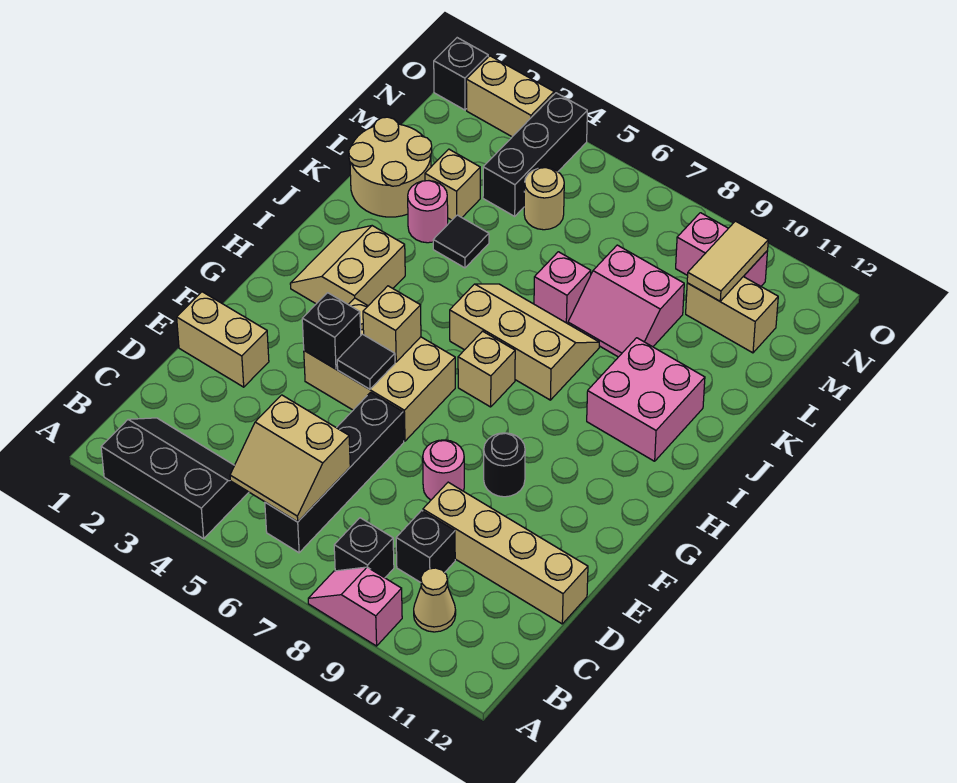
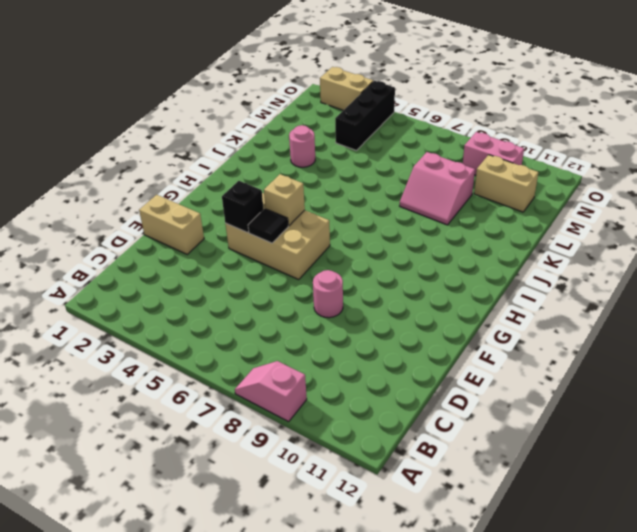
none -> black slope A2:B4 level 1 top A
none -> black brick B6:E6 level 1
none -> black brick B8 level 1
none -> tan cone B10 level 1

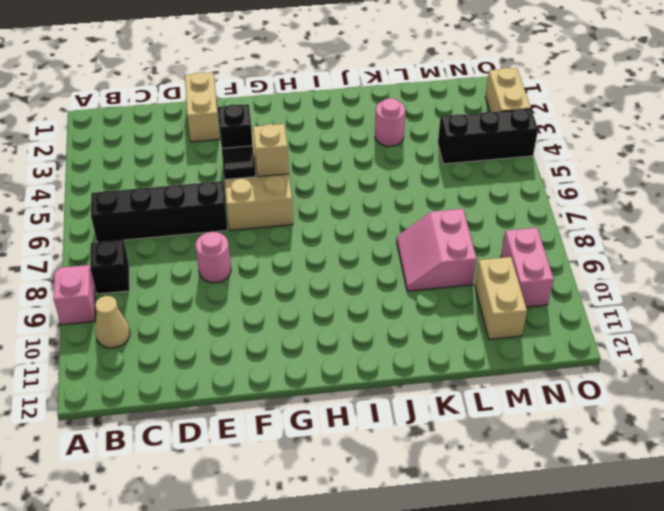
none -> black slope A2:B4 level 1 top A
none -> black brick C9 level 1
none -> tan brick D9:D12 level 1
none -> black round brick F9 level 1

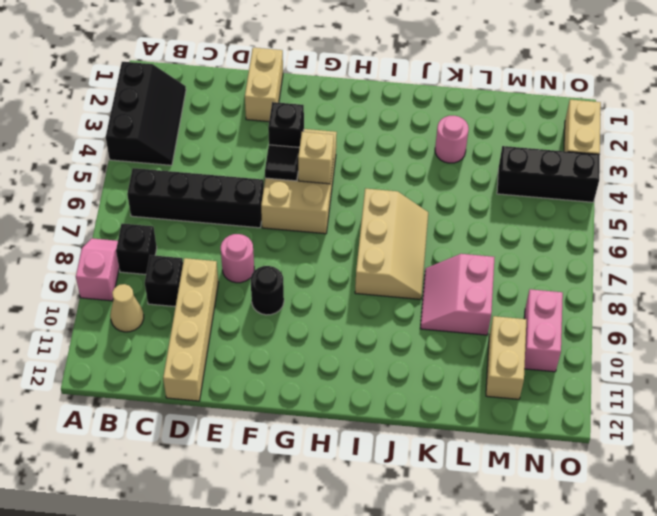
none -> tan slope H2:I3 level 1 top 3
none -> tan brick H7 level 1
none -> pink brick I10:J11 level 1
none -> tan round brick K1:L2 level 1

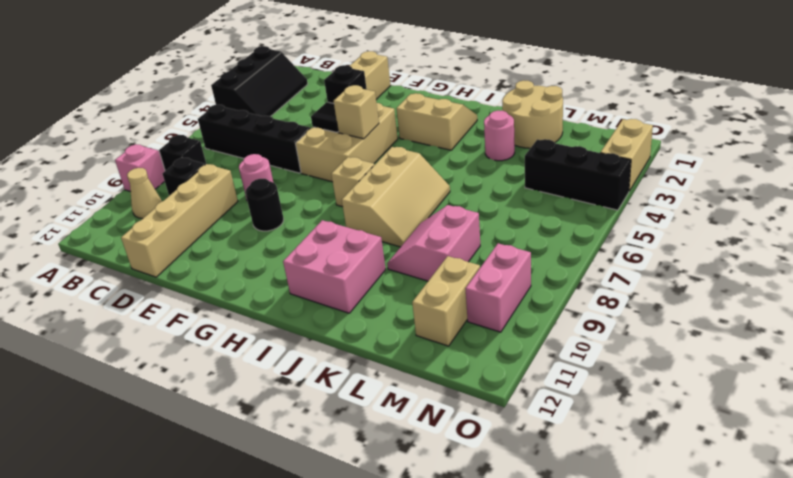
none -> black tile K4 level 1
none -> pink brick K7 level 1
none -> tan brick L3 level 1
none -> tan round brick M5 level 1

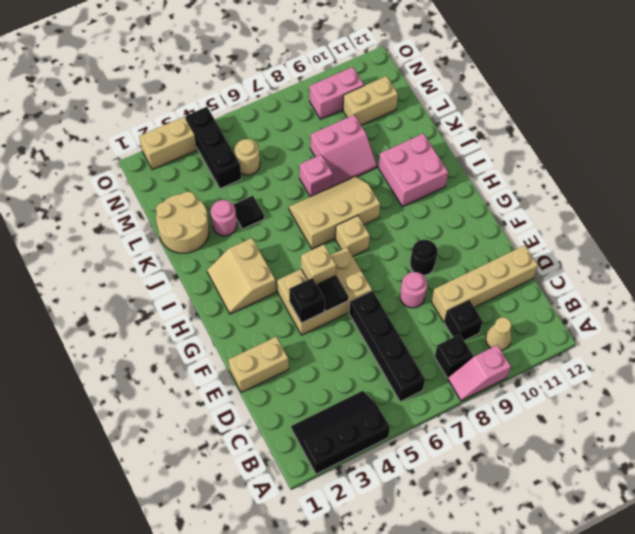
none -> tan brick L3 level 1
none -> black brick O1 level 1
none -> tan slope B5:C6 level 2 top C
none -> tan tile M10:N10 level 2

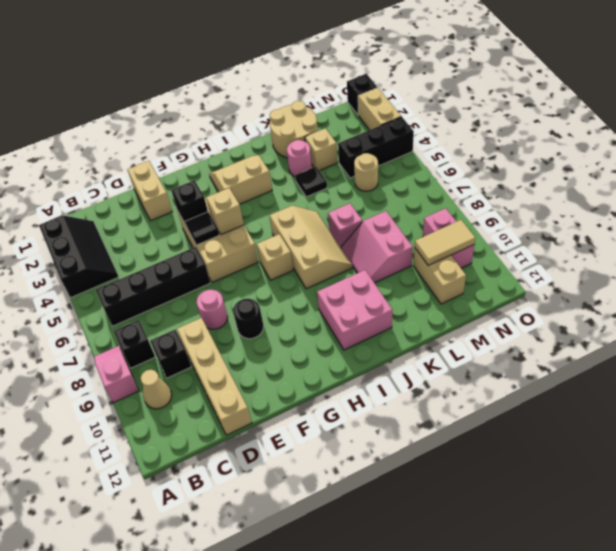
none -> tan slope B5:C6 level 2 top C

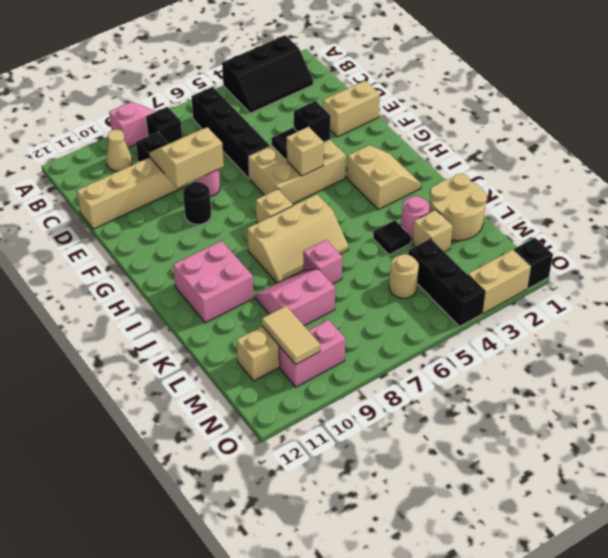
tan slope D8:E9 level 2 top E -> tan slope B5:C6 level 2 top C

